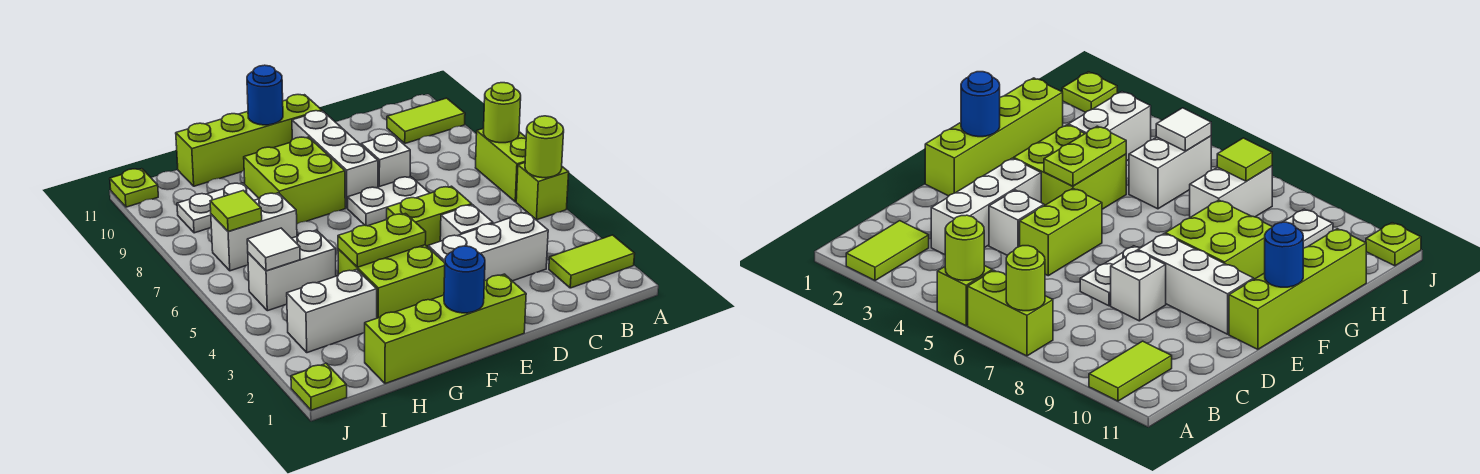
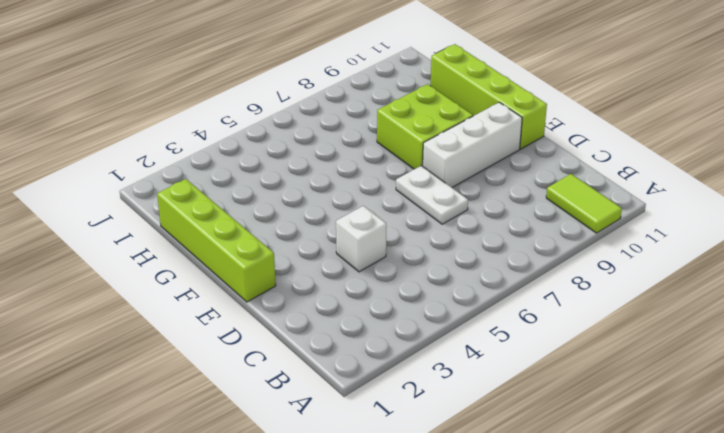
none -> lime tile A2:B2 level 1
none -> lime brick A5 level 1
none -> lime brick A6:A7 level 1

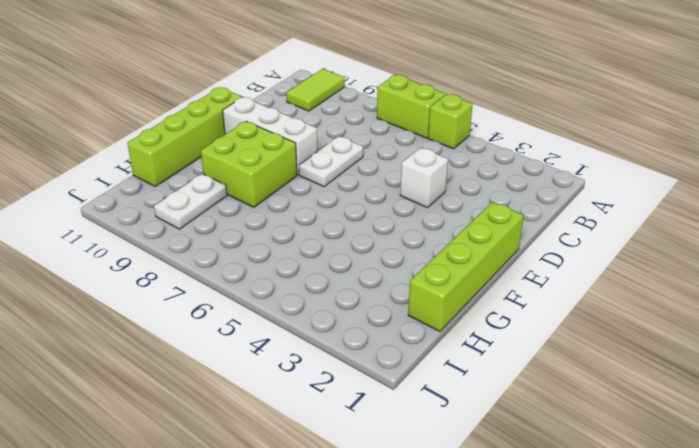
none -> lime tile A2:B2 level 1
none -> white brick C3:E3 level 1
none -> lime brick D5:E5 level 1

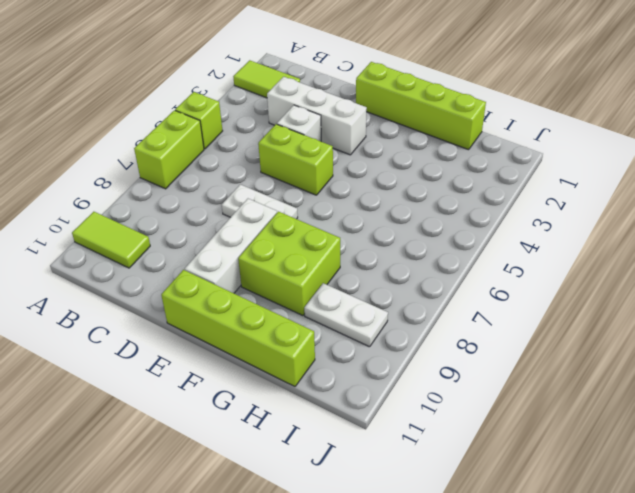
none -> white brick D8 level 1
none -> lime brick F3:G4 level 1
none -> white brick H3:I3 level 1

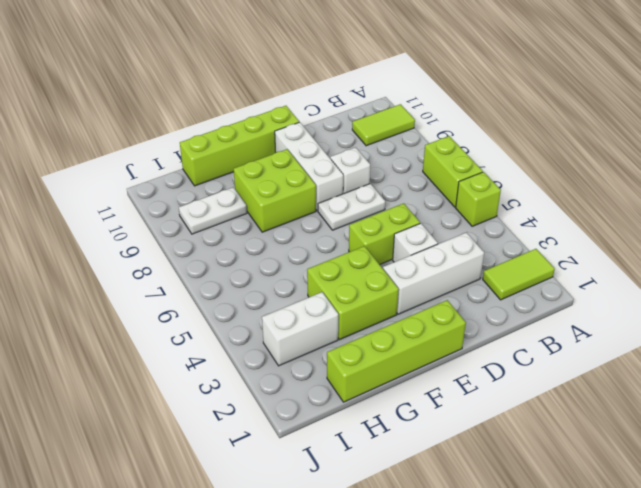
none -> white brick H5:I5 level 1
none -> white brick H7:I7 level 1
none -> lime plate J1 level 1

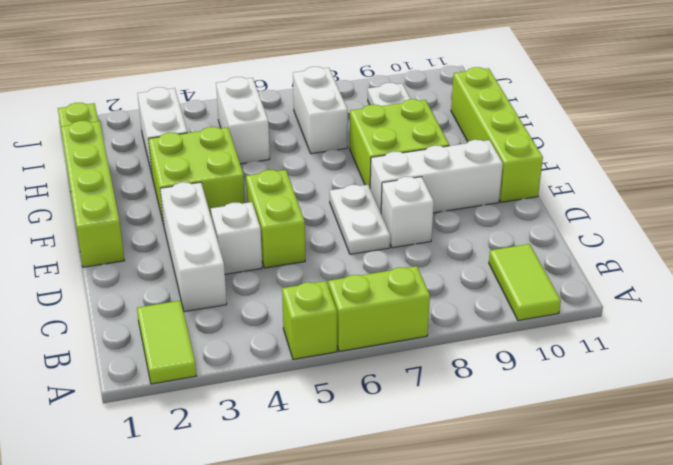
none -> lime plate J11 level 1
none -> lime round brick A5 level 2
none -> lime round brick A7 level 2

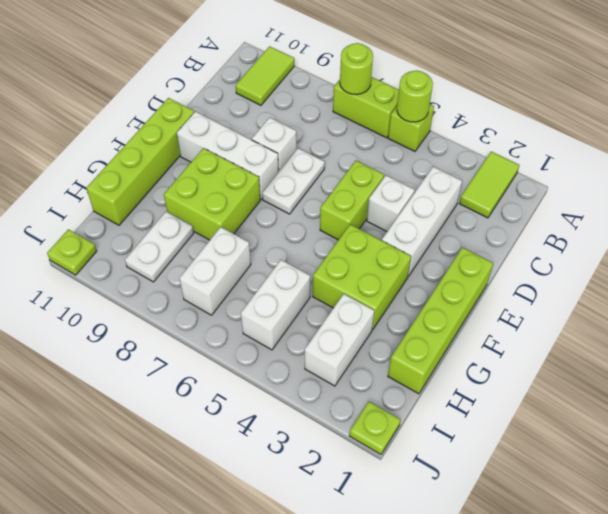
none -> blue round brick F1 level 2
none -> lime plate F4:G4 level 2
none -> blue round brick F11 level 2

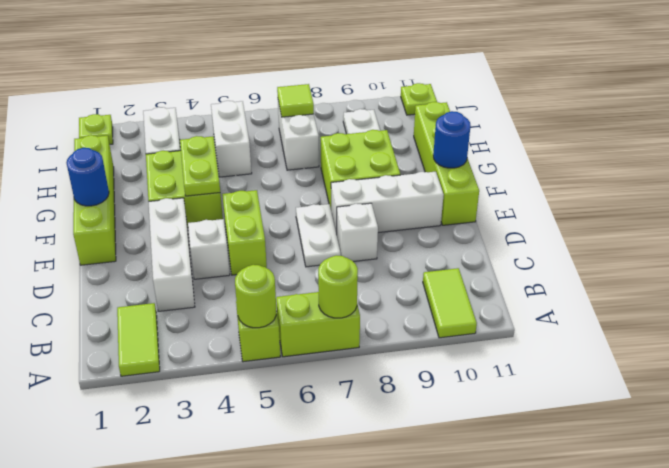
none -> white tile I5 level 2

